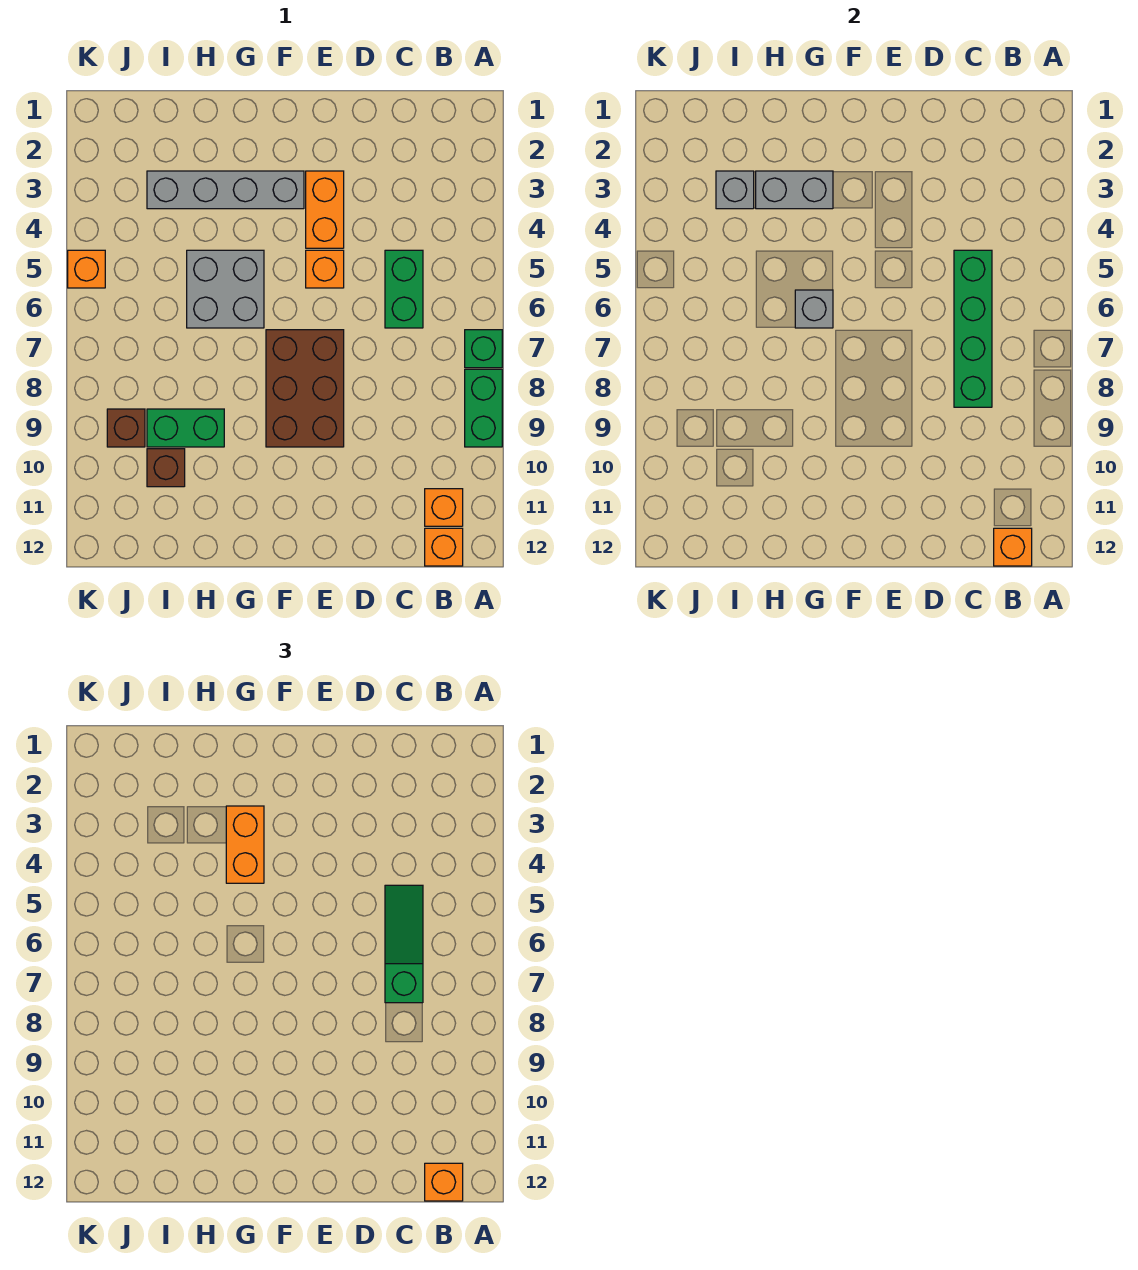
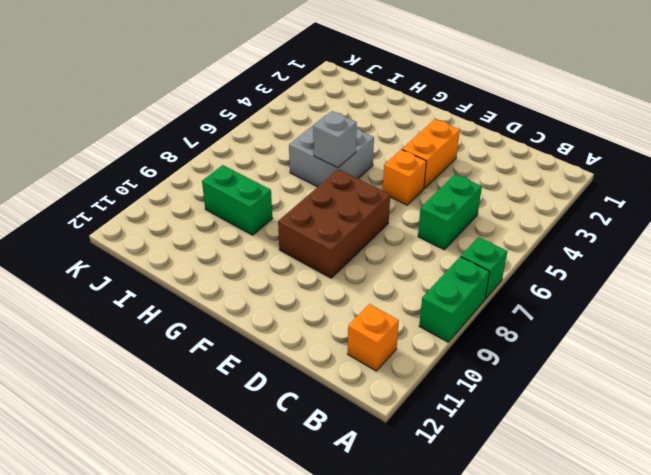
none -> orange brick B12 level 1
none -> grey brick F3:I3 level 1
none -> brown brick I10 level 1

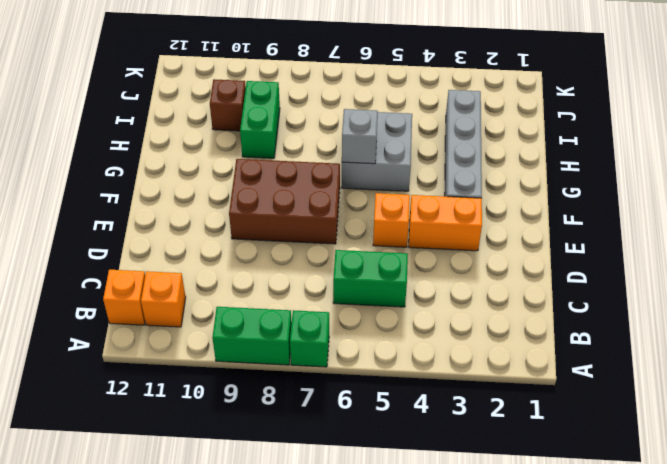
none -> brown brick J9 level 1
none -> orange brick K5 level 1
none -> orange brick B12 level 2

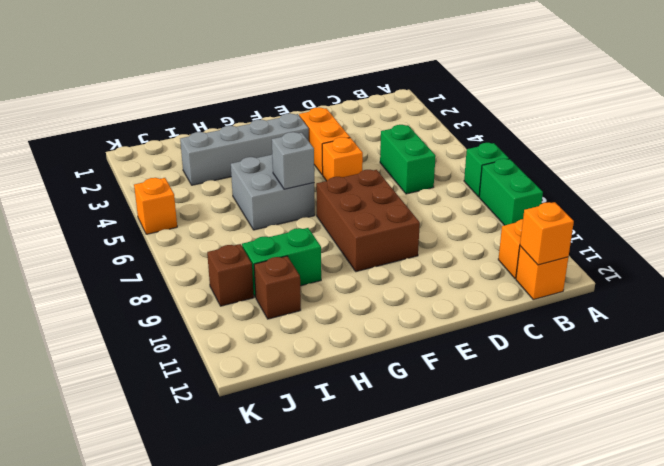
none -> green brick C5:C8 level 2
none -> grey brick G3:H3 level 2
none -> grey brick I3 level 2

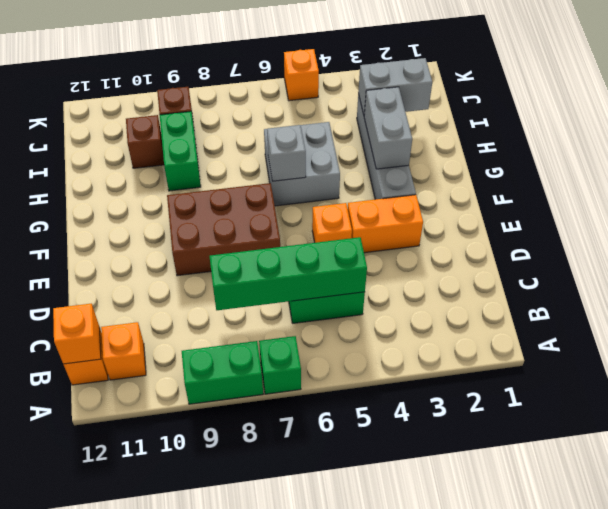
grey brick I2:I3 level 2 -> grey brick I3 level 2
none -> orange brick B12 level 3
none -> green slope C5:C7 level 3 top 7
none -> orange brick G3:G4 level 3

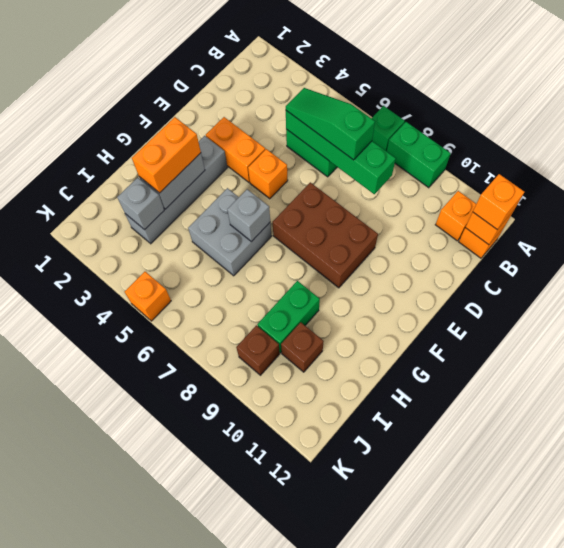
orange brick G3:H3 level 3 -> orange brick G3:G4 level 3

